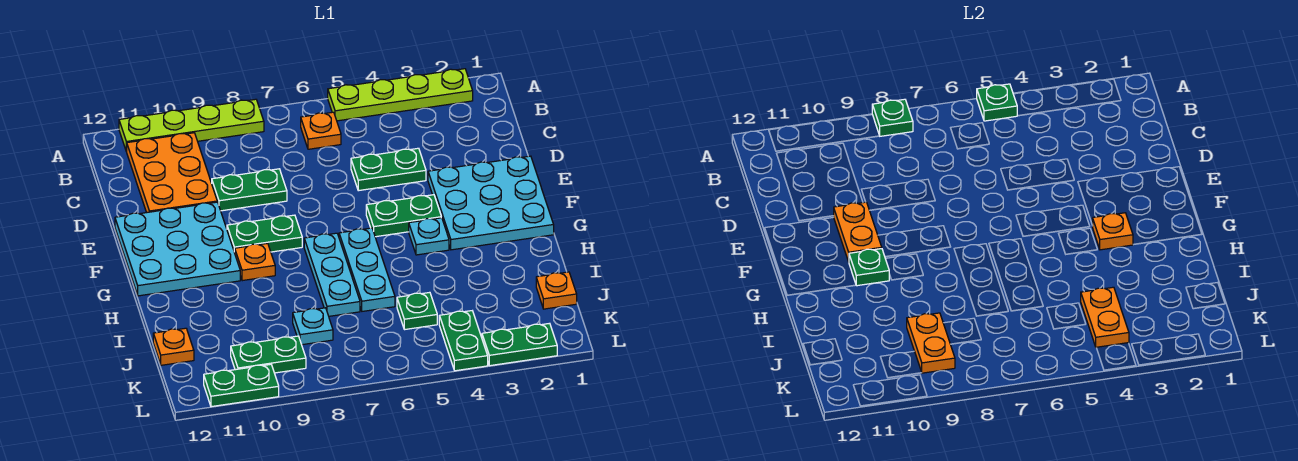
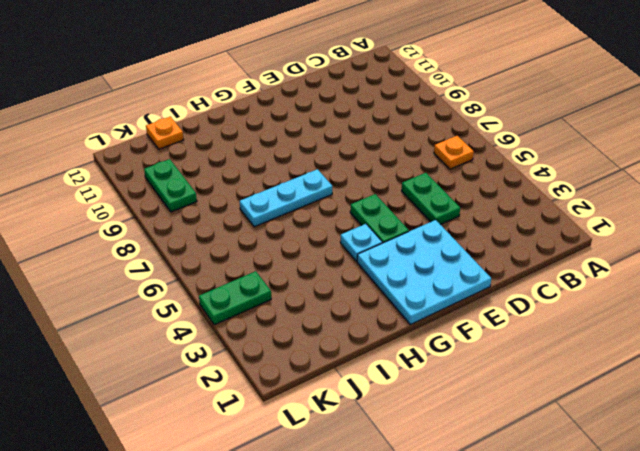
none -> lime plate A2:A5 level 1
none -> lime plate A8:A11 level 1
none -> orange plate B10:D11 level 1

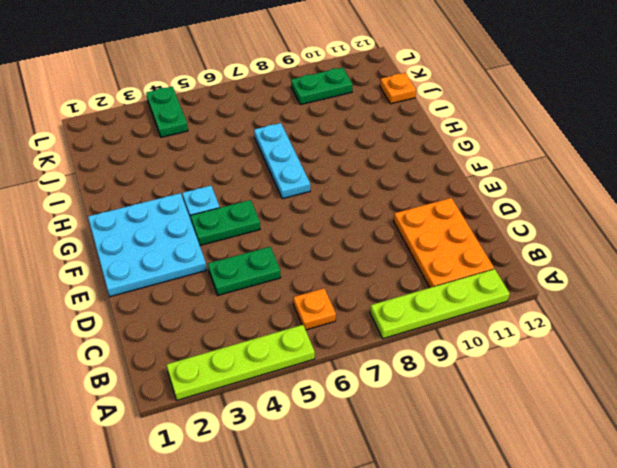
none -> green plate D8:D9 level 1
none -> cyan plate E10:G12 level 1
none -> green plate F8:F9 level 1

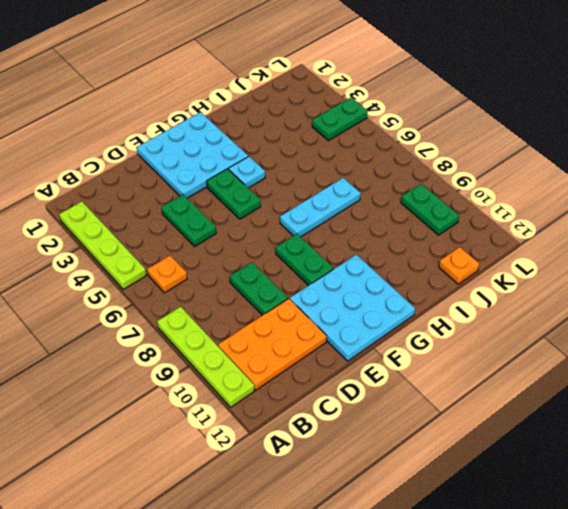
none -> cyan plate G6:I6 level 1
none -> orange plate G9 level 1
none -> orange plate J1 level 1

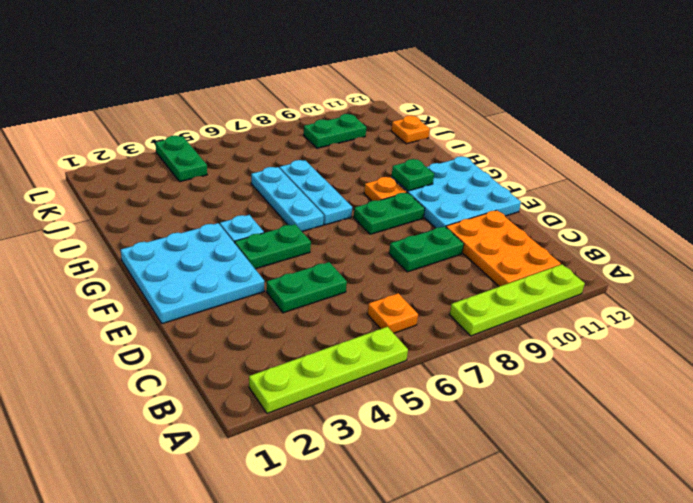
none -> orange plate J1 level 1
none -> green plate J5 level 1
none -> cyan plate J8 level 1

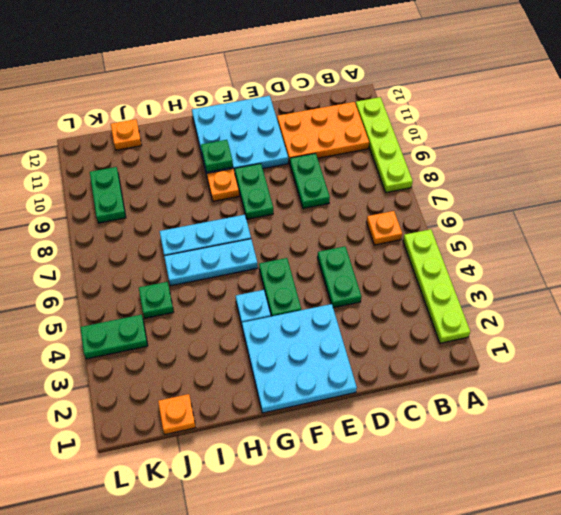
none -> cyan plate J8 level 1
none -> green plate L2:L3 level 1
none -> green plate L10:L11 level 1

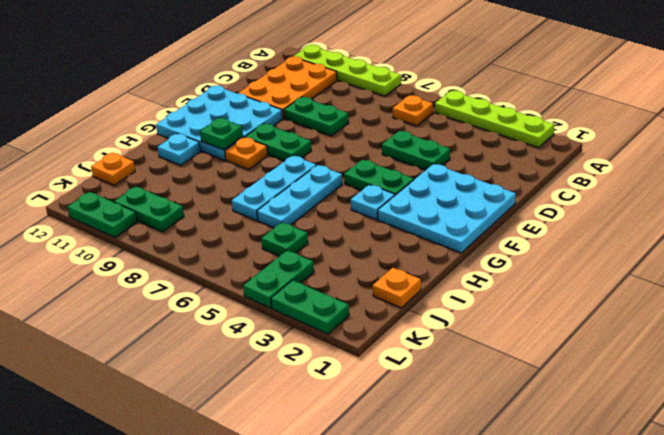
cyan plate H11 level 1 -> cyan plate J8 level 1
none -> green plate A5 level 2
none -> green plate A8 level 2
none -> orange plate E10:F10 level 2

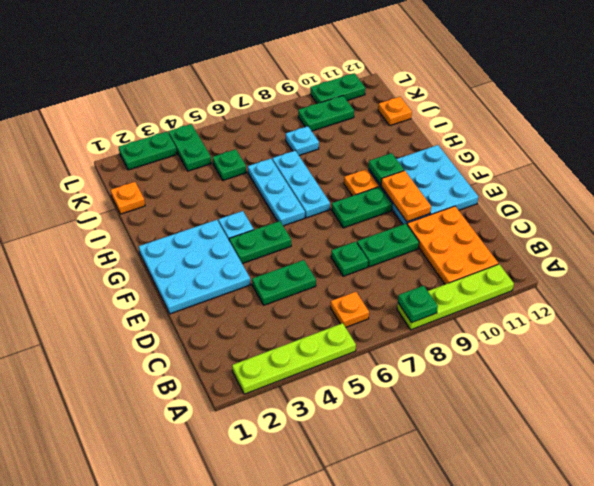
green plate D7 level 1 -> green plate A5 level 2
none -> orange plate G3 level 2
none -> orange plate J4:K4 level 2
none -> orange plate J9:K9 level 2

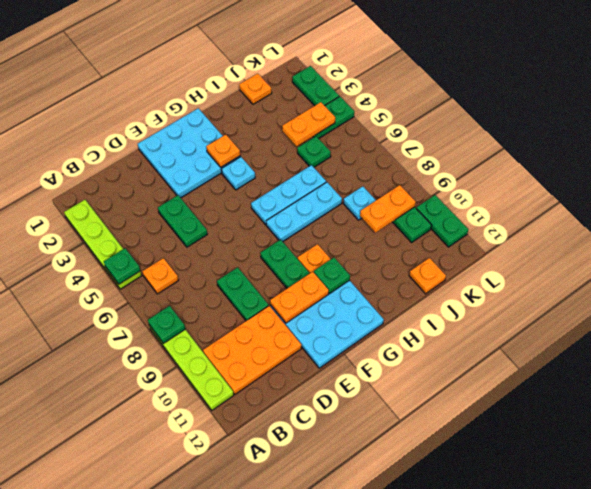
none -> green plate F4:F5 level 1

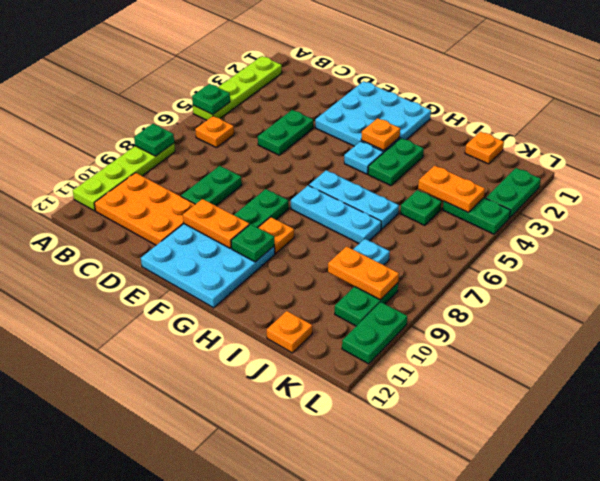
green plate H3:H4 level 1 -> green plate F4:F5 level 1

